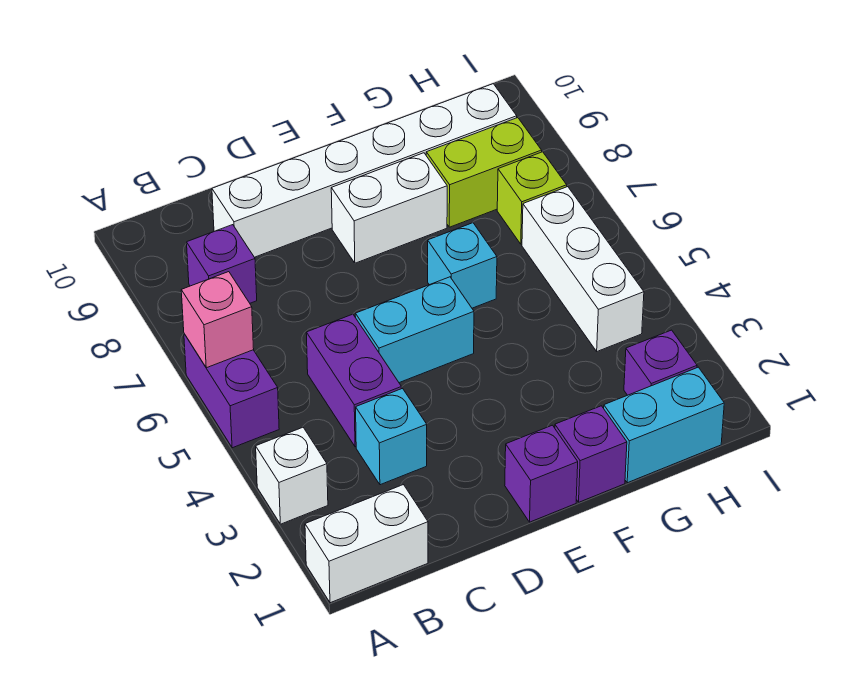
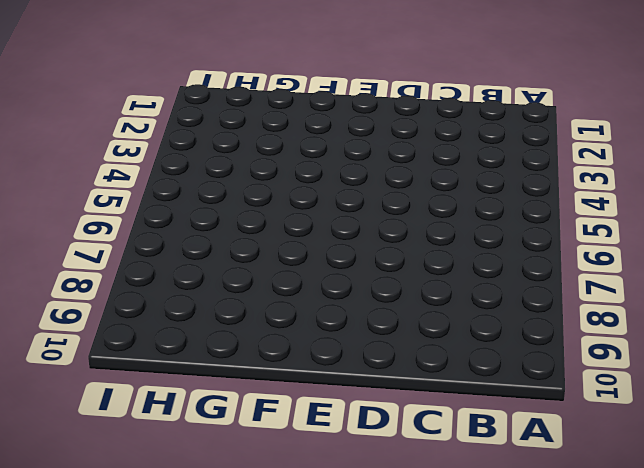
none -> white brick A1:B1 level 1
none -> white brick A3 level 1
none -> purple brick A5:A6 level 1

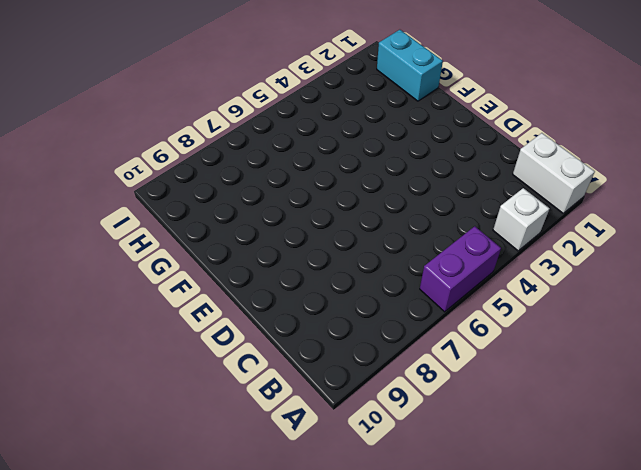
none -> purple brick B8 level 1
none -> cyan brick C3 level 1
none -> purple brick C4:C5 level 1

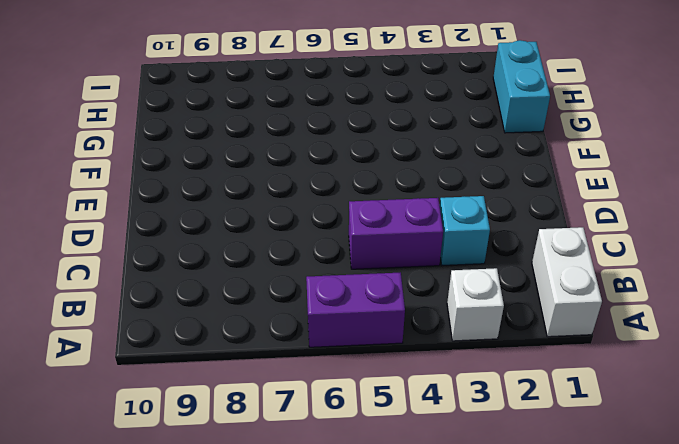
none -> purple brick B8 level 1
none -> white brick C9:H9 level 1
none -> cyan brick D5:E5 level 1

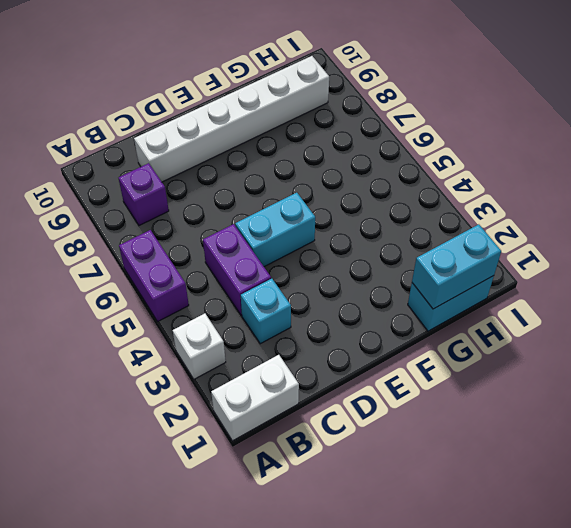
cyan brick G1:H1 level 2 -> none
none -> purple brick E1 level 1
none -> white brick E8:F8 level 1
none -> purple brick F1 level 1

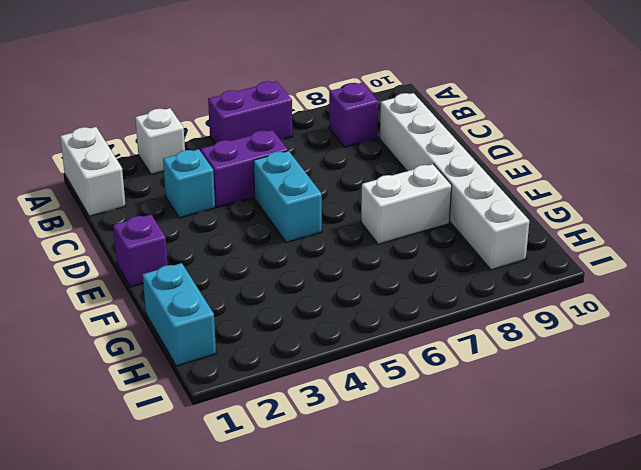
white brick F7:F8 level 1 -> white brick E8:F8 level 1
none -> purple brick F1 level 1
none -> cyan brick F6 level 1
none -> lime brick G8:H8 level 1

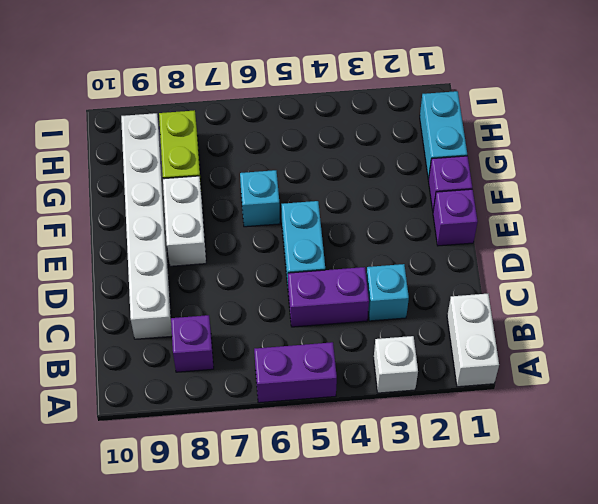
none -> purple brick H2 level 1
none -> white brick H4:H6 level 1
none -> lime brick H7 level 1

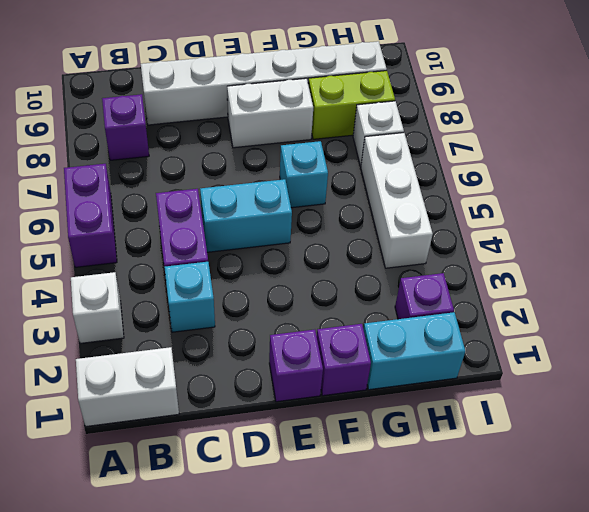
white brick H7 level 1 -> lime brick H7 level 1
none -> pink brick A6 level 2

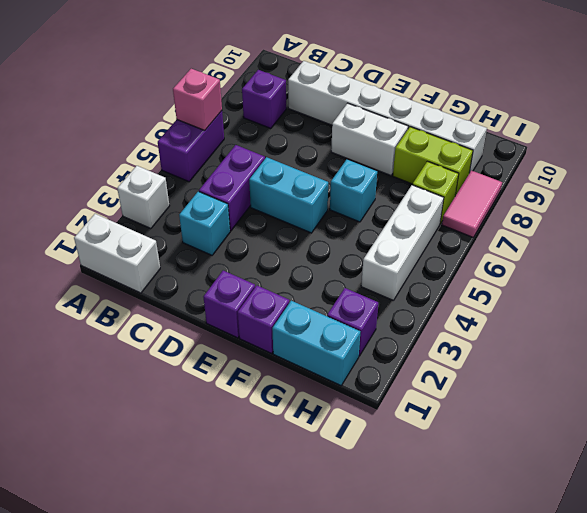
pink tile I7:I8 level 1 -> none

